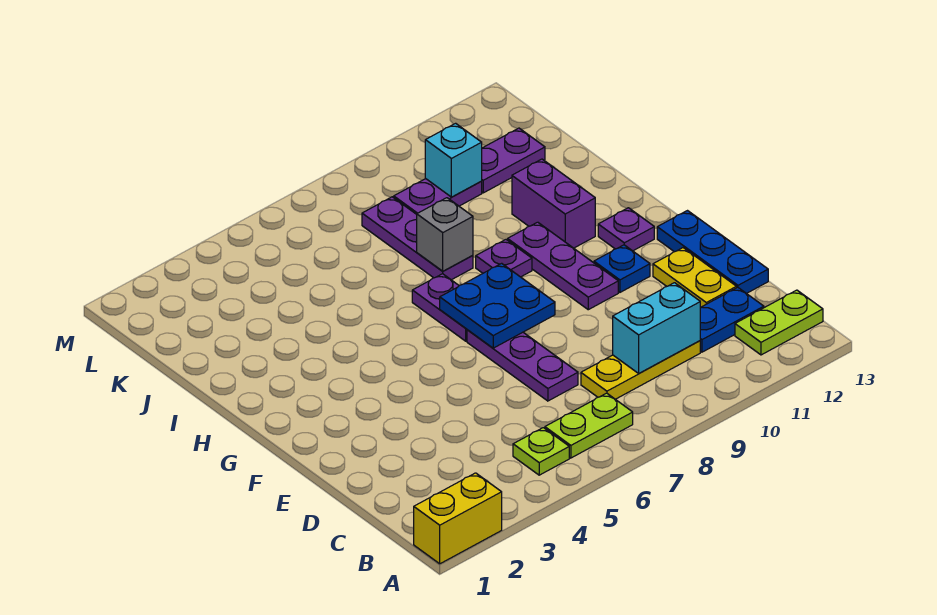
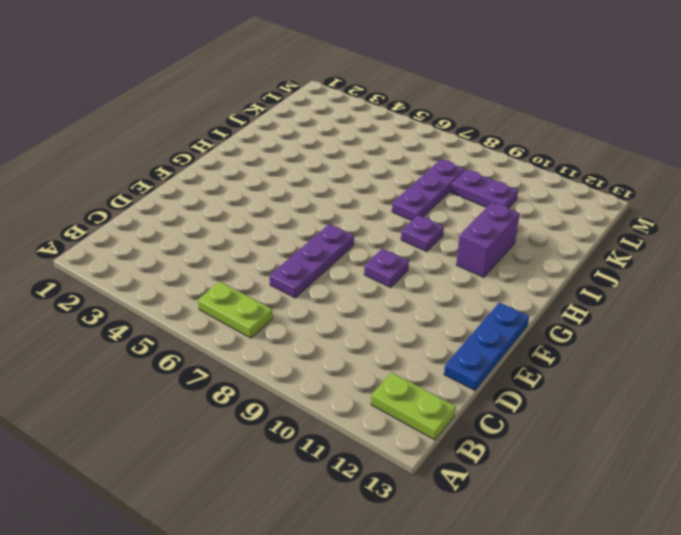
purple plate F9 level 1 -> purple plate G12 level 1
none -> yellow brick A1:A2 level 1
none -> lime plate B5 level 1
none -> yellow plate C8:C10 level 1

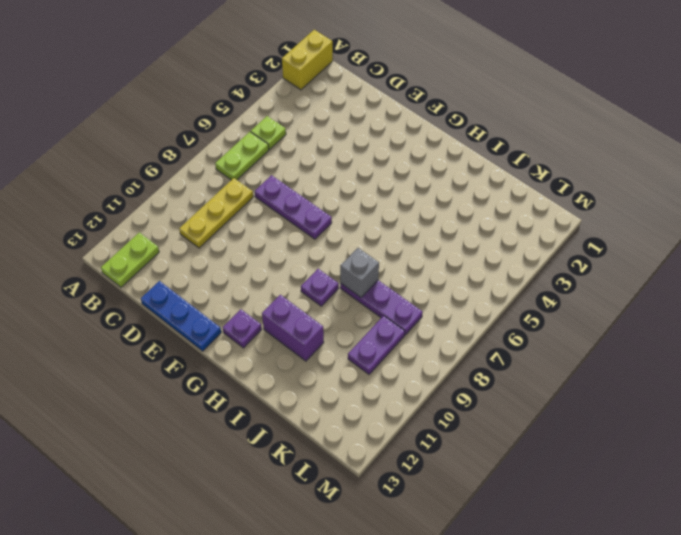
none -> blue plate C11:C12 level 1
none -> yellow plate D12:E12 level 1
none -> purple plate F10:H10 level 1

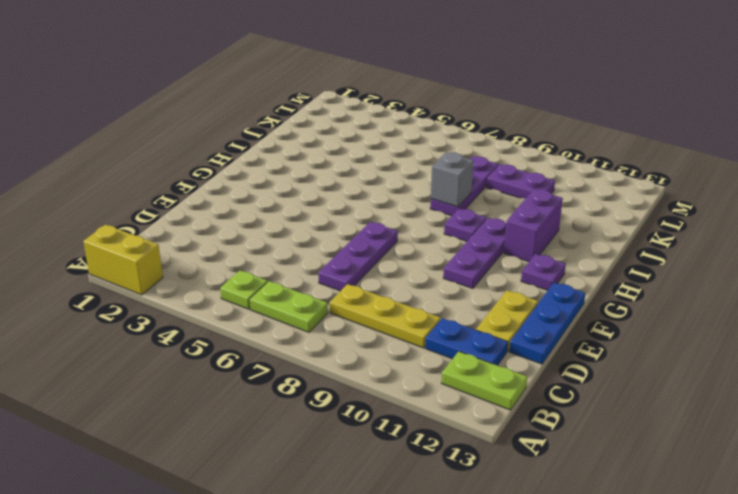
none -> blue plate F11 level 1
none -> purple plate G7:H7 level 1
none -> purple plate K11:K12 level 1

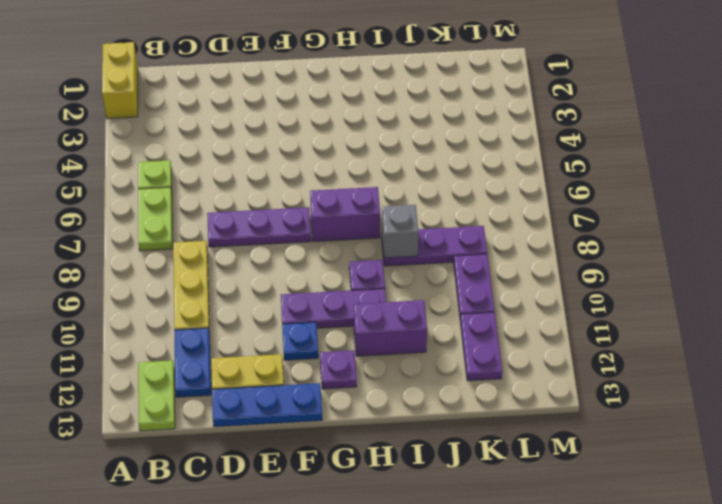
purple brick G7:H7 level 1 -> purple plate G7:H7 level 1
none -> cyan brick C9:C10 level 2
none -> blue plate F7:G8 level 2
none -> cyan brick K10 level 2

